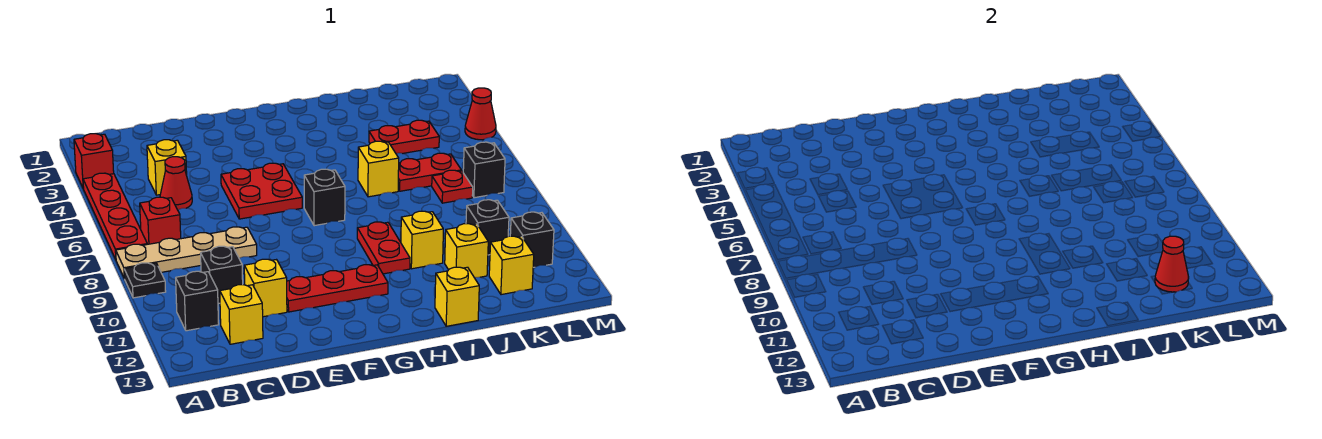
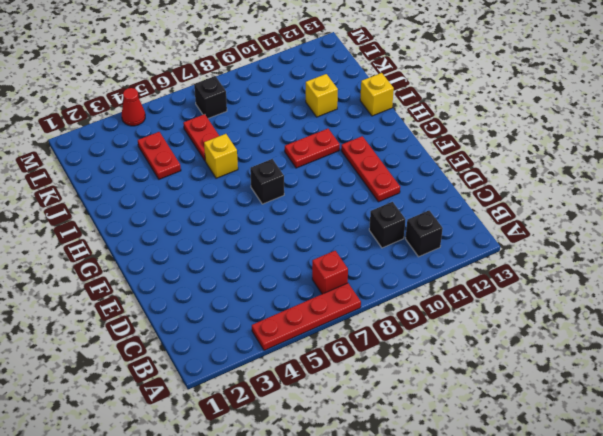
none -> red brick A3 level 1
none -> tan plate A8:D8 level 1
none -> black plate A9 level 1

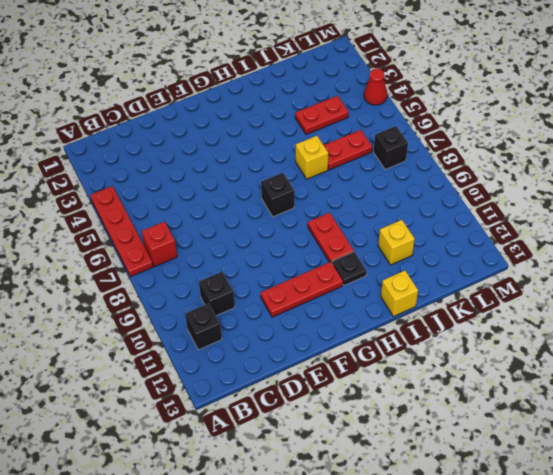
black plate H11 level 1 -> black plate A9 level 1
none -> red brick A3 level 1
none -> tan plate A8:D8 level 1
none -> yellow brick C4 level 1

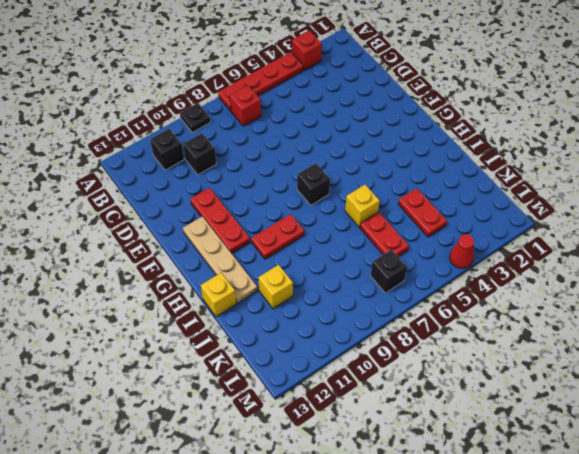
tan plate F12:I12 level 1 -> tan plate A8:D8 level 1
none -> yellow brick C4 level 1
none -> red cone C5 level 1
none -> yellow brick C12 level 1

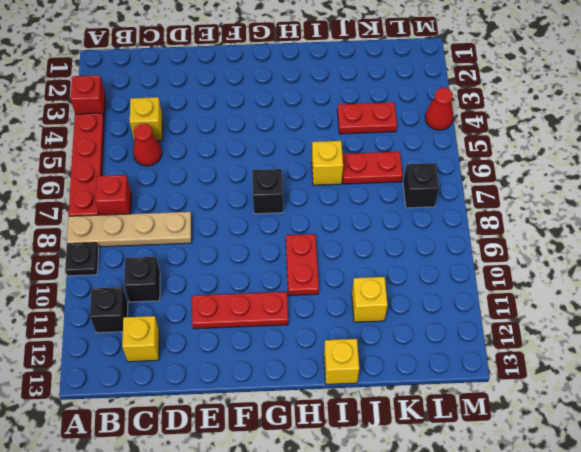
none -> yellow brick D11 level 1
none -> red plate E5:F6 level 1
none -> yellow brick I10 level 1

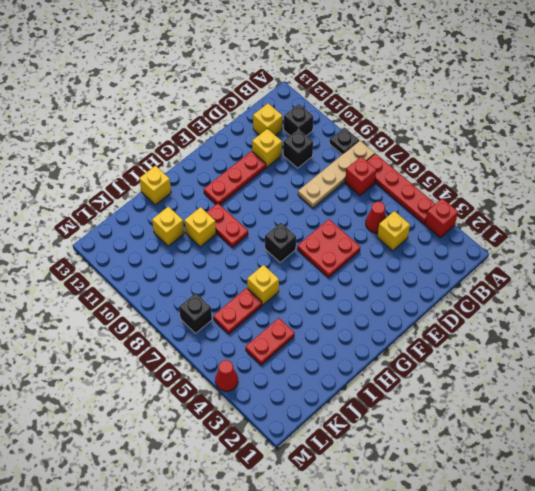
none -> red plate K7 level 1
none -> black brick K10 level 1
none -> yellow brick K12 level 1

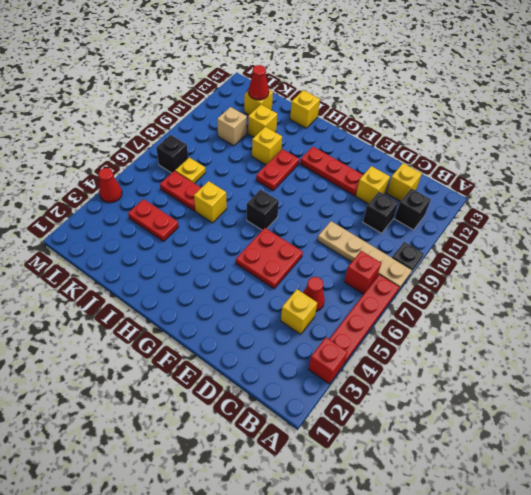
yellow plate K7 level 1 -> red plate K7 level 1
tan brick K10 level 1 -> black brick K10 level 1
none -> black brick L11 level 1

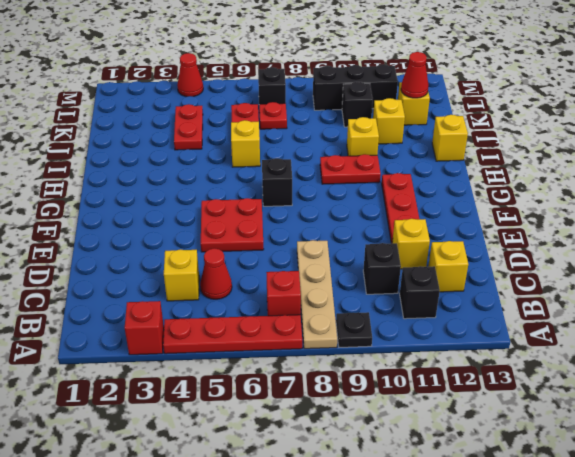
black brick L9:L11 level 1 -> black brick L11 level 1

